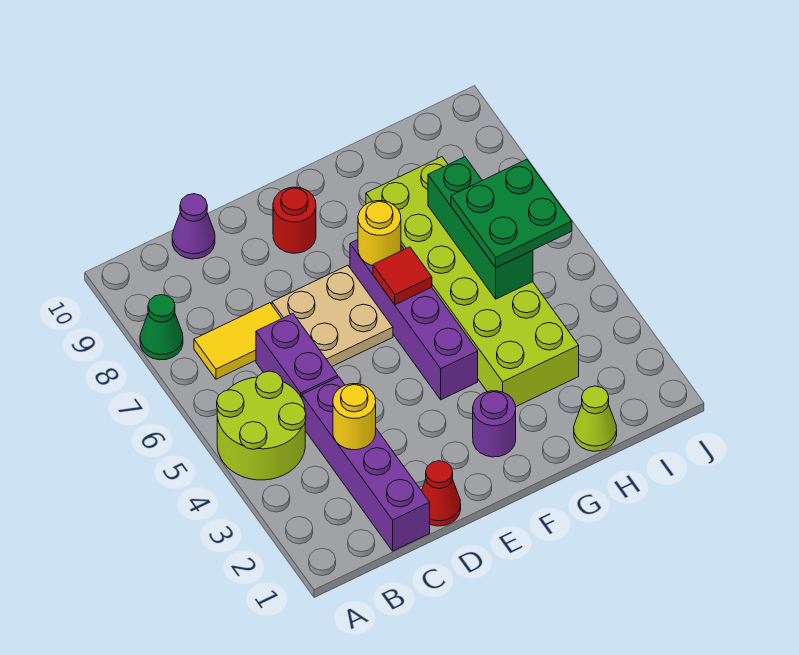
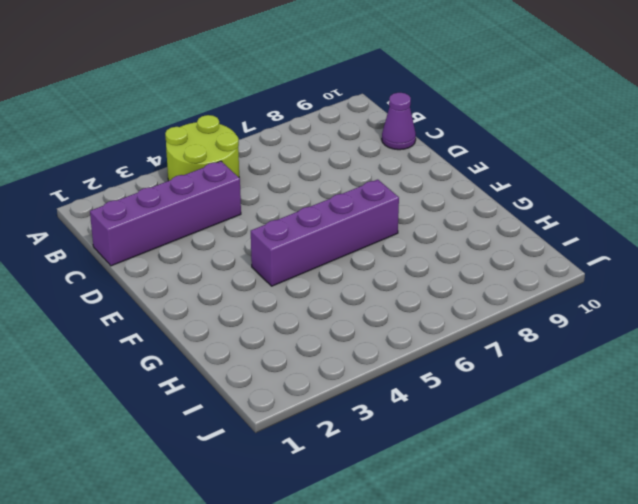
none -> green cone A8 level 1
none -> yellow tile B7:C7 level 1
none -> purple brick C5:C6 level 1

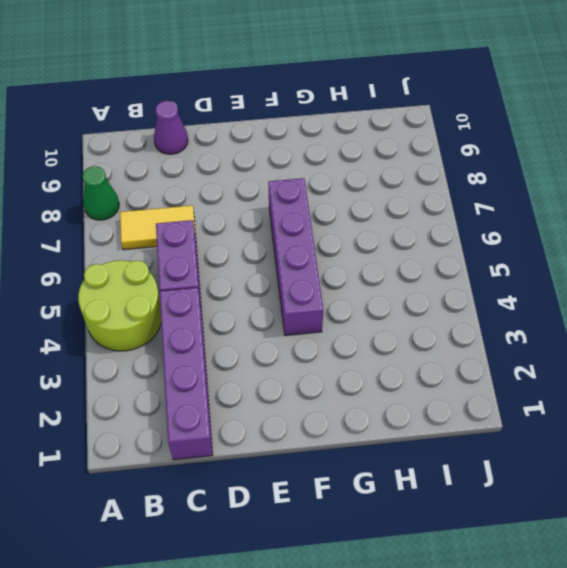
none -> red cone D1 level 1
none -> tan plate D6:E7 level 1
none -> red round brick E9 level 1

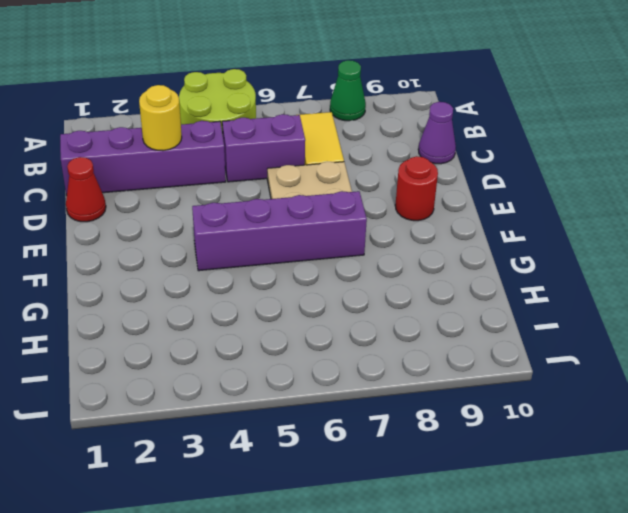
none -> purple round brick F2 level 1
none -> lime brick G3:H8 level 1
none -> lime cone H1 level 1

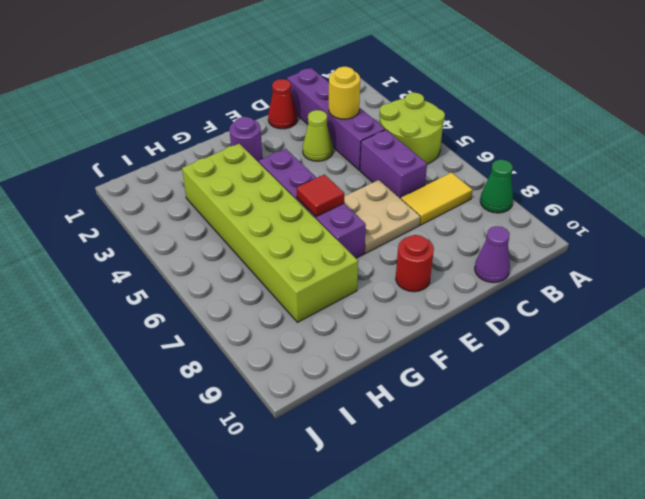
lime cone D3 level 1 -> lime cone H1 level 1
none -> yellow round brick F7 level 2
none -> green brick H5:H7 level 2
none -> green plate H5:I6 level 3

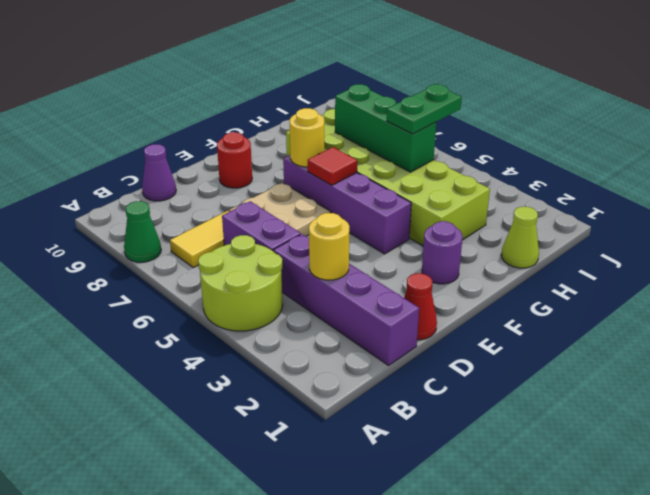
green plate H5:I5 level 3 -> green plate H5:I6 level 3

